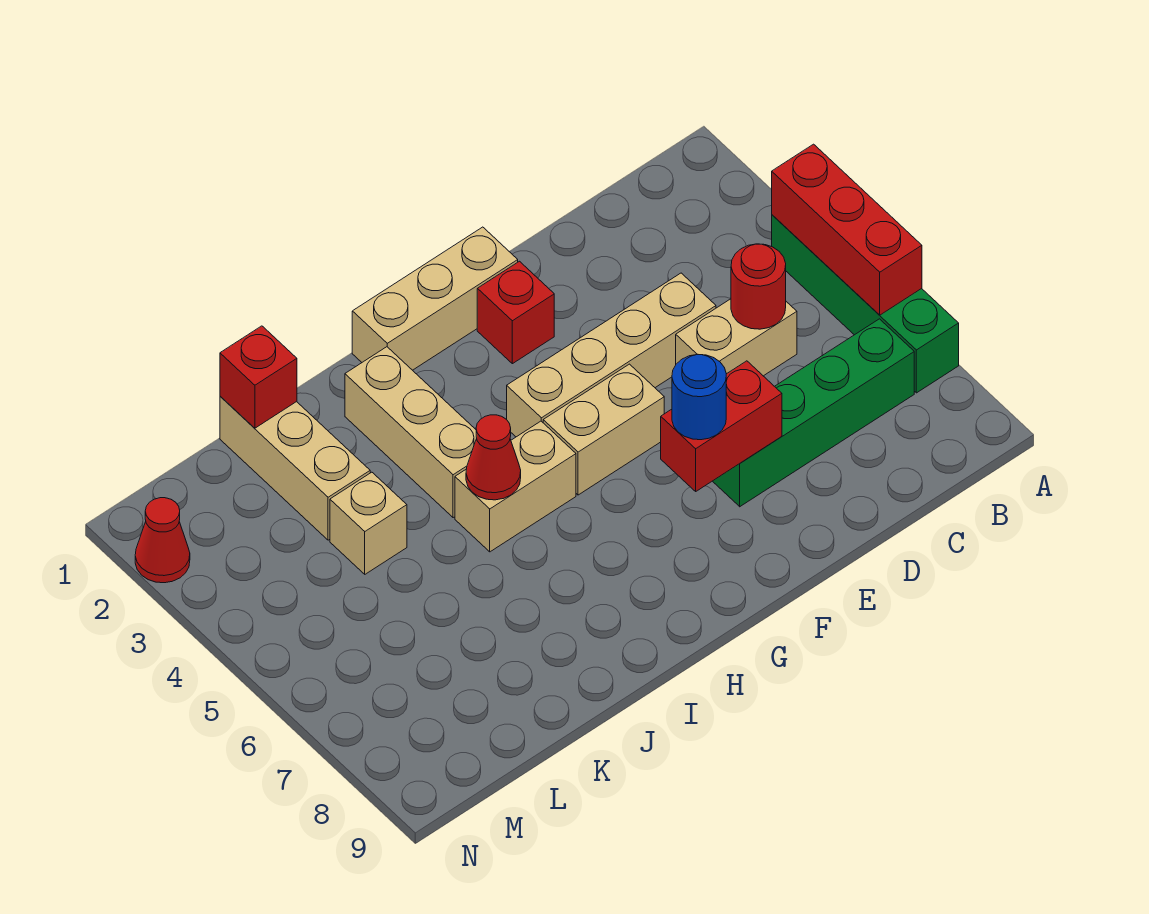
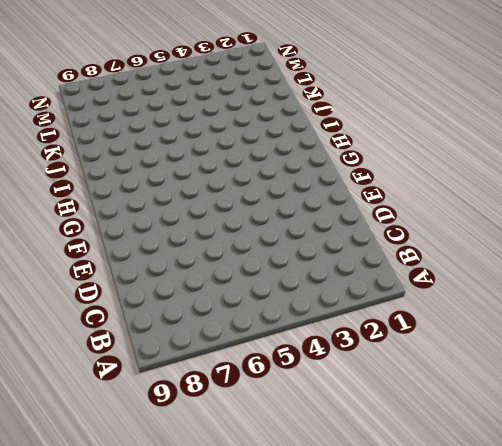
none -> green brick A4:A7 level 1
none -> green brick B7:E7 level 1
none -> tan brick C5:D5 level 1

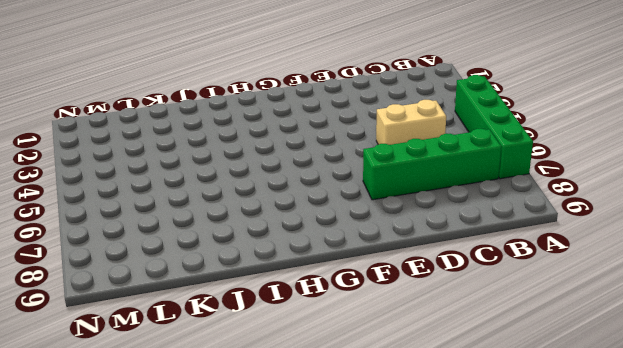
none -> tan brick D4:G4 level 1
none -> tan brick F1:H1 level 1
none -> red brick F2 level 1

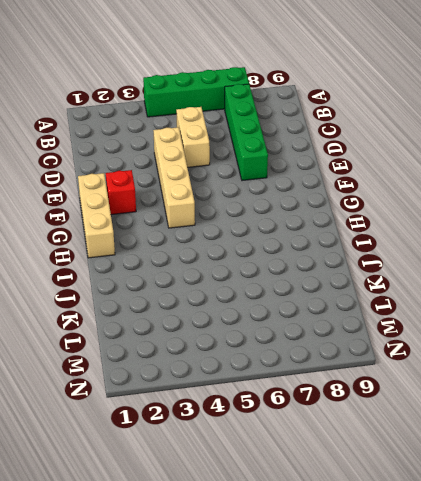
none -> tan brick F5:G5 level 1
none -> tan brick H5:I5 level 1
none -> tan brick I2:I4 level 1

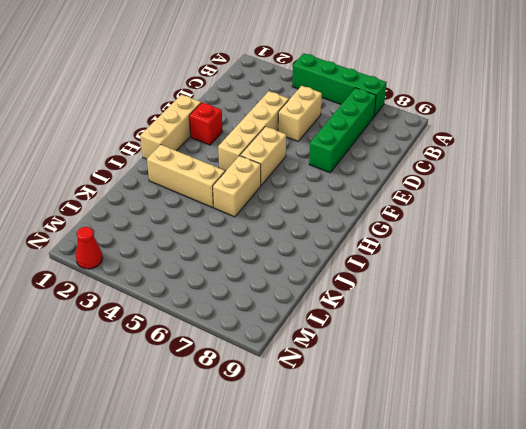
none -> tan brick K1:K3 level 1
none -> tan brick K4 level 1
none -> red brick A4:A6 level 2

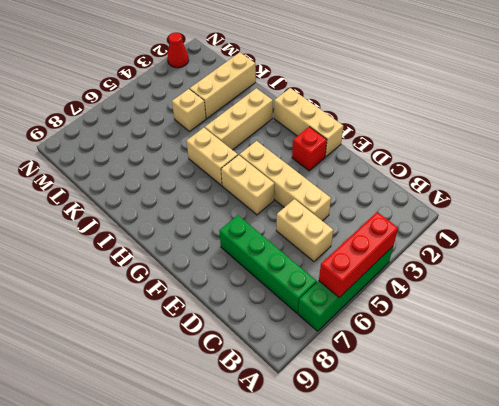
none -> red round brick C5 level 2
none -> red brick E7:F7 level 2
none -> red cone I5 level 2

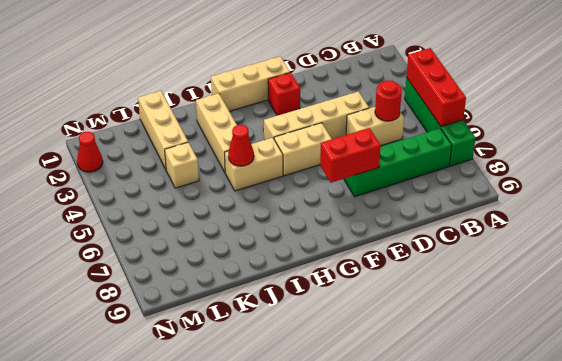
none -> red brick K1 level 2
none -> blue round brick F7 level 3

